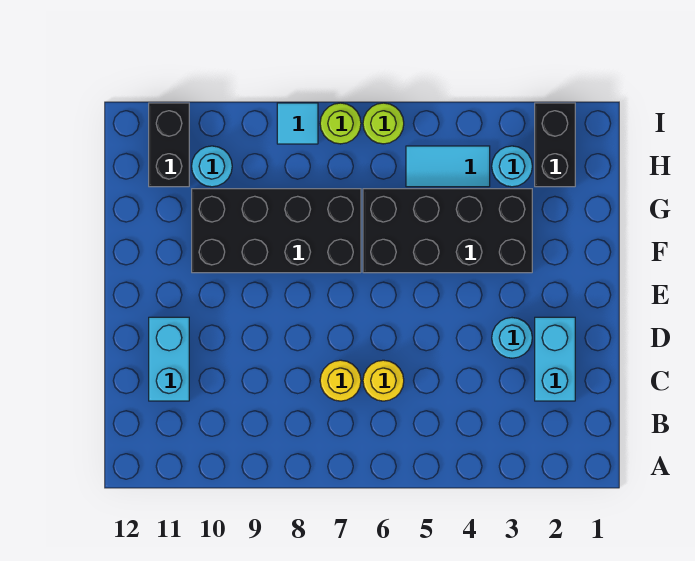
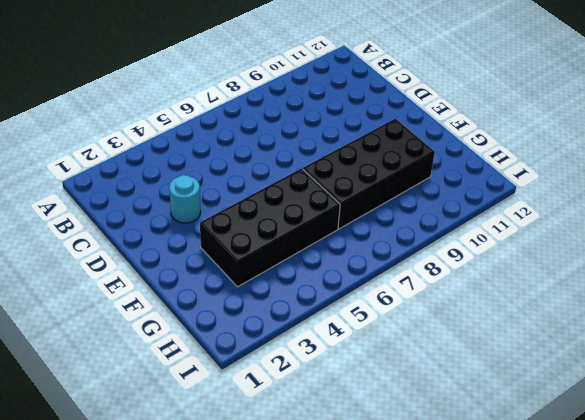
none -> cyan brick C2:D2 level 1
none -> yellow round brick C6 level 1
none -> yellow round brick C7 level 1

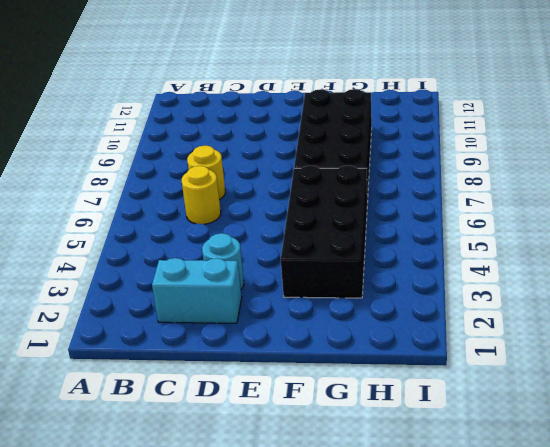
none -> cyan brick C11:D11 level 1
none -> black brick H2:I2 level 1
none -> cyan round brick H3 level 1

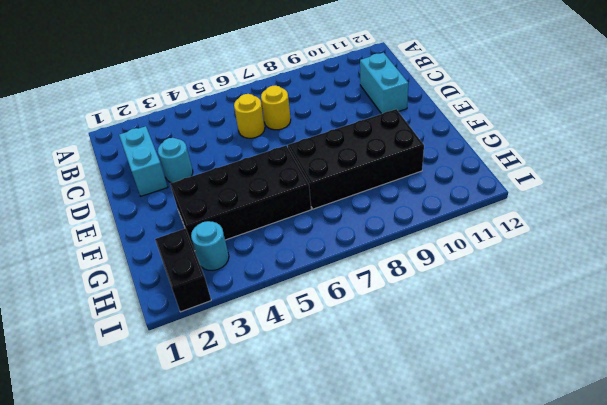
none -> cyan tile H4:H5 level 1
none -> cyan round brick H10 level 1
none -> black brick H11:I11 level 1

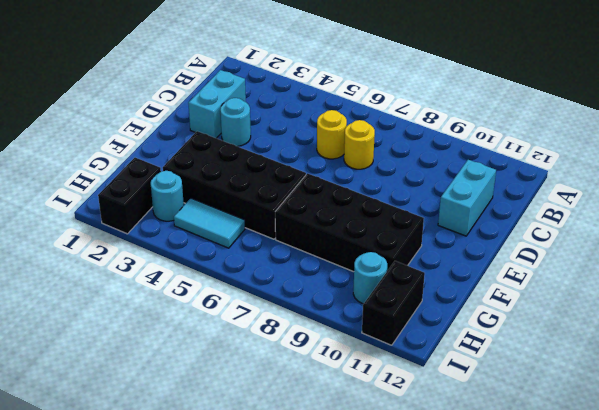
none -> lime round brick I6 level 1
none -> lime round brick I7 level 1
none -> cyan tile I8 level 1

